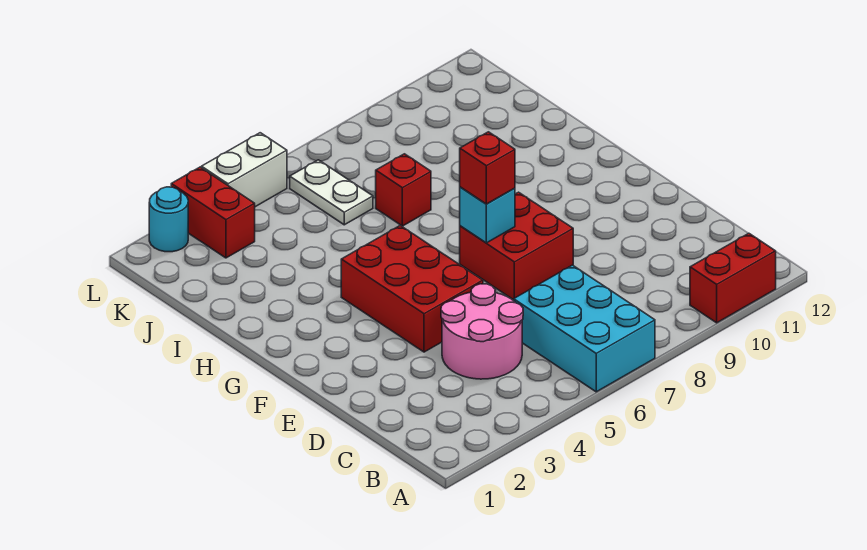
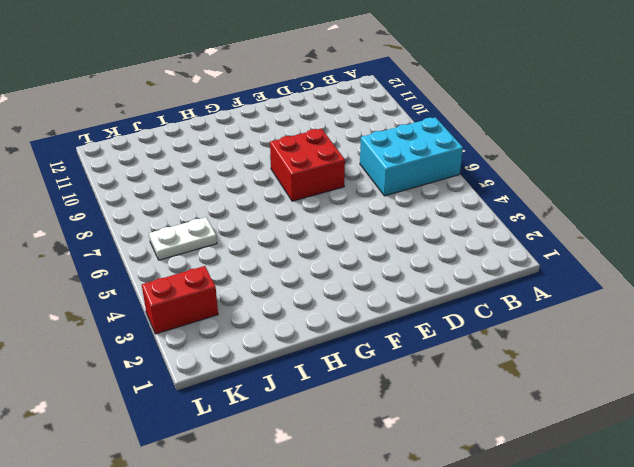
none -> red brick A10:A11 level 1
none -> pink round brick C4:D5 level 1
none -> red brick E4:G5 level 1

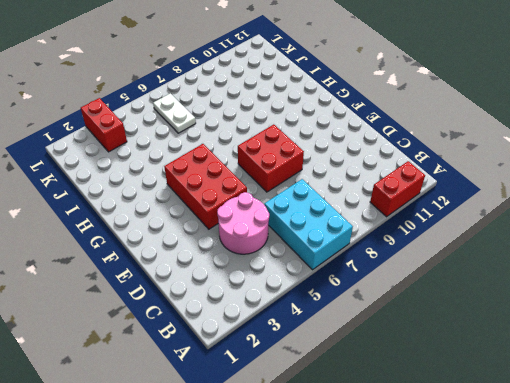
none -> red brick I7 level 1
none -> cyan round brick L2 level 1
none -> white brick L4:L5 level 1

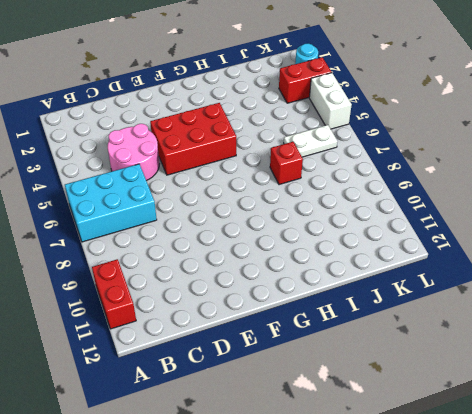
none -> red brick E7:F8 level 1
none -> cyan brick F7 level 2
none -> red brick F7 level 3

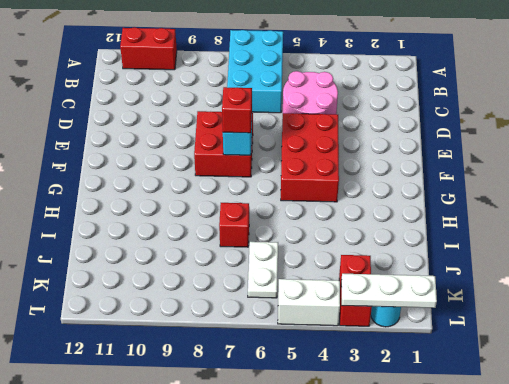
white plate L1:L3 level 2 -> none

